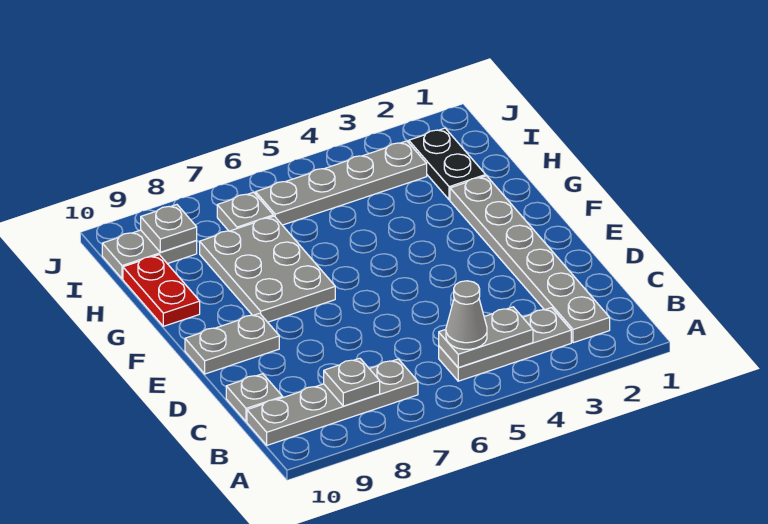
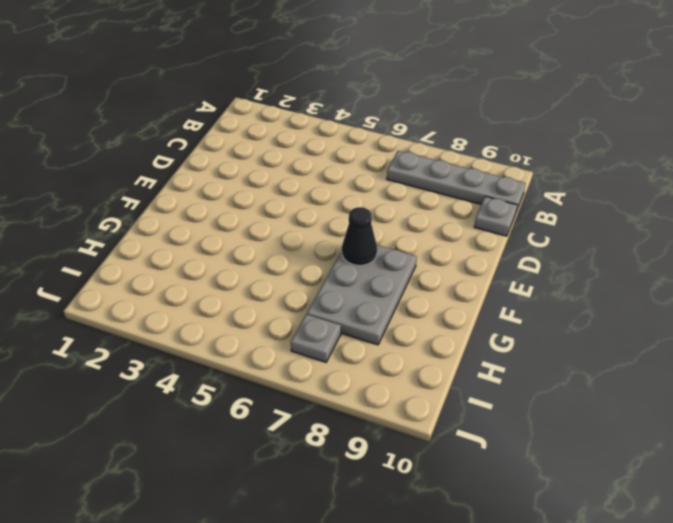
black cone F7 level 2 -> none
none -> grey plate B2:G2 level 1
none -> grey plate B3:B5 level 1
none -> grey plate E9:E10 level 1

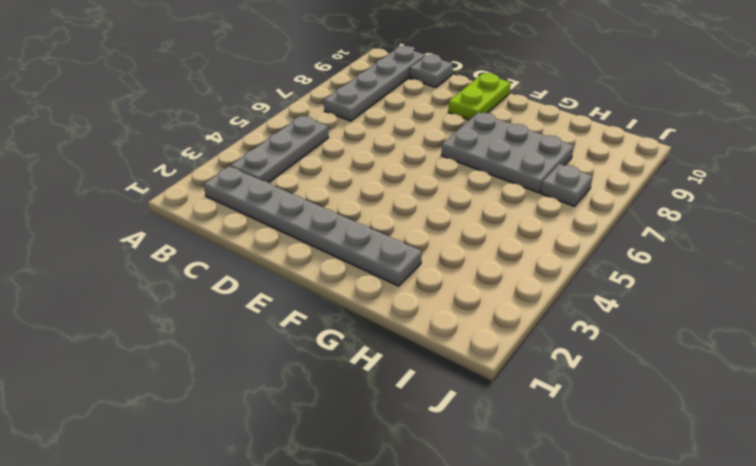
lime plate E9:E10 level 1 -> grey plate E9:E10 level 1
none -> red plate G10:H10 level 1
none -> black plate H2:I2 level 1
none -> grey plate I3:I6 level 1

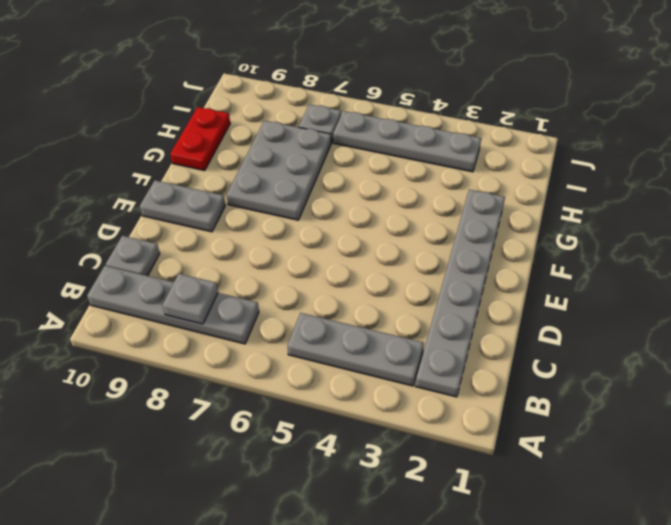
none -> black plate H2:I2 level 1
none -> grey plate I9:I10 level 1
none -> grey plate B4:B5 level 2

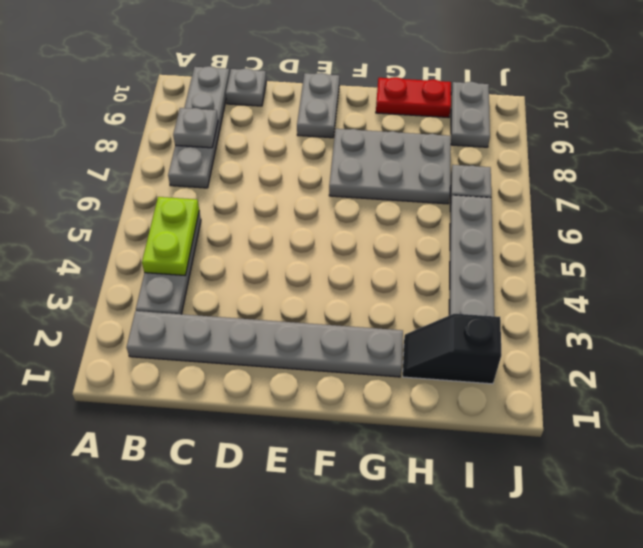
lime plate B4:B5 level 2 -> grey plate B4:B5 level 2
black slope H2:I2 level 1 top I -> black plate H2:I2 level 1
none -> grey plate I9 level 2
none -> grey cone B5 level 3

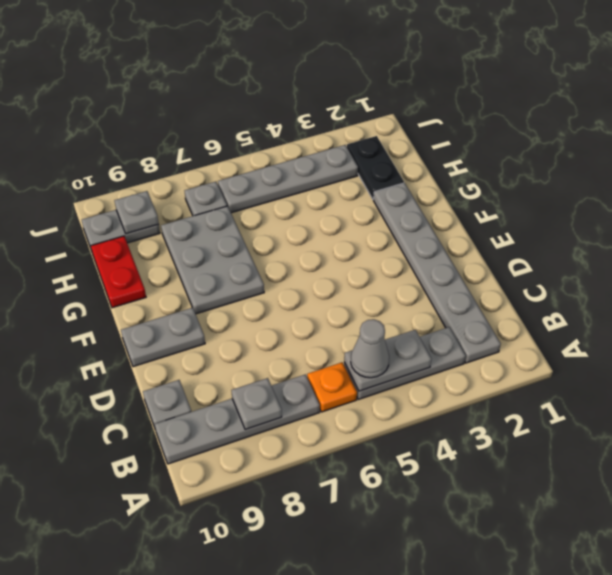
orange plate B6 level 1 -> none

